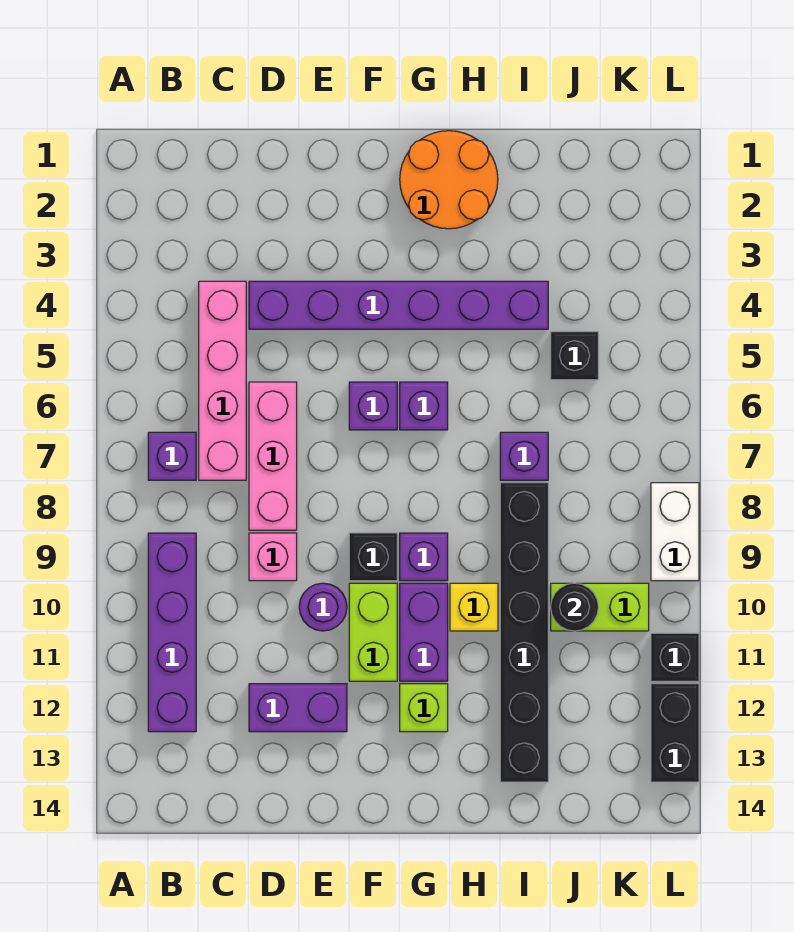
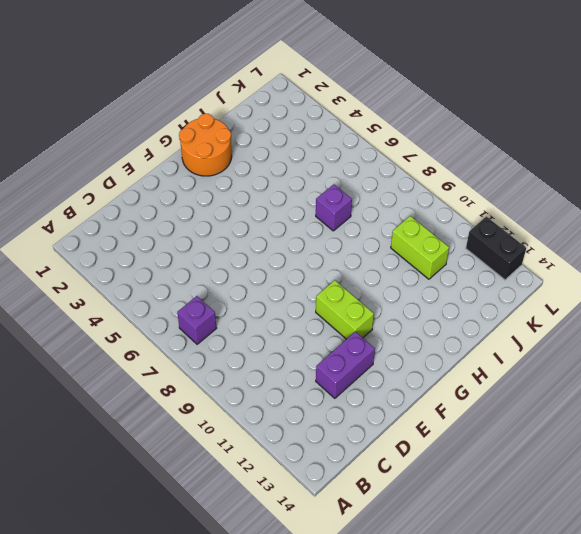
lime brick J10:J11 level 1 -> lime brick J10:K10 level 1
none -> purple brick B9:B12 level 1
none -> pink brick C4:C7 level 1
none -> purple brick D4:I4 level 1

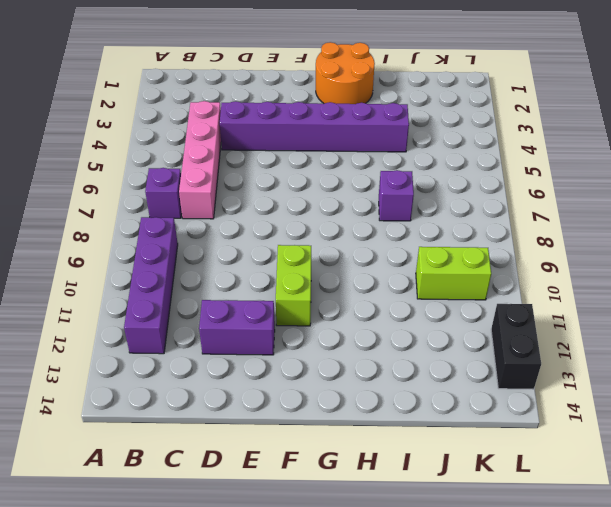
none -> pink brick D6:D8 level 1
none -> pink brick D9 level 1
none -> purple round brick E10 level 1

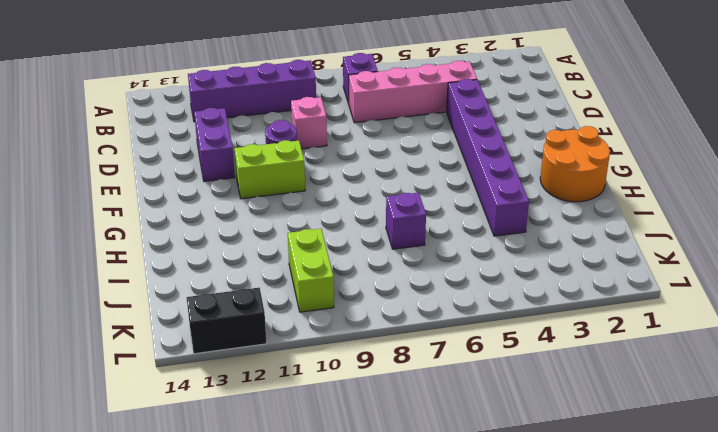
none -> pink brick D6:D8 level 1
none -> purple brick F6 level 1
none -> black brick F9 level 1

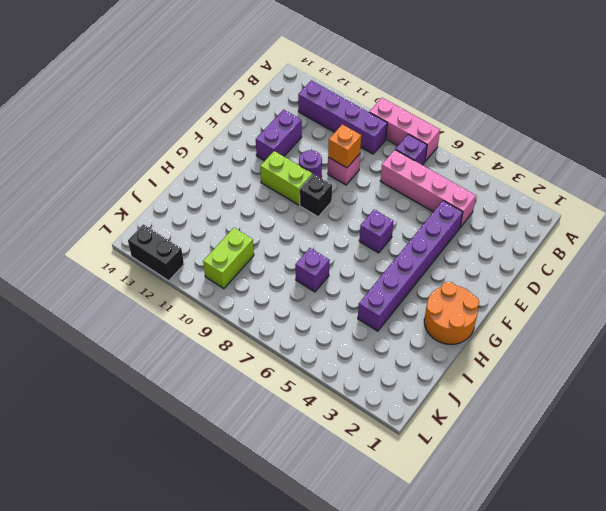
pink brick A7:A9 level 1 -> pink brick D6:D8 level 1
orange brick D9 level 2 -> none
none -> purple brick G6 level 1
none -> purple brick G9 level 1
none -> purple brick G10:G11 level 1

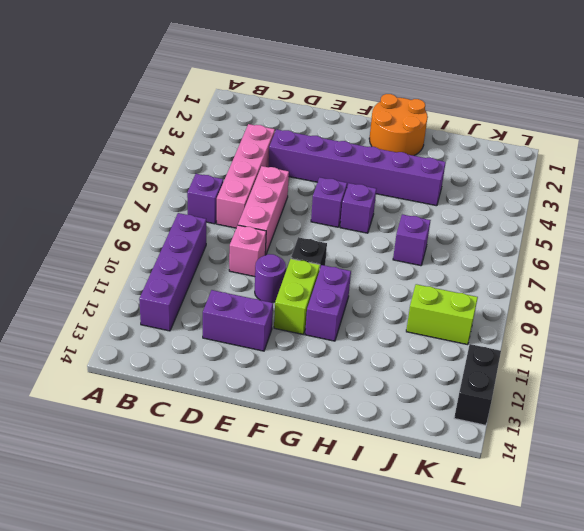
none -> purple brick G9 level 1
none -> lime brick G12 level 1
none -> yellow brick H10 level 1

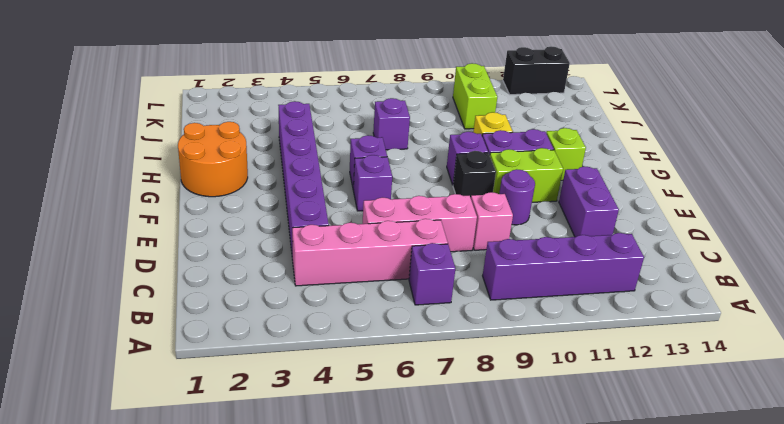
none -> black brick I8:I13 level 1
none -> black brick J5 level 1
none -> white brick L8:L9 level 1

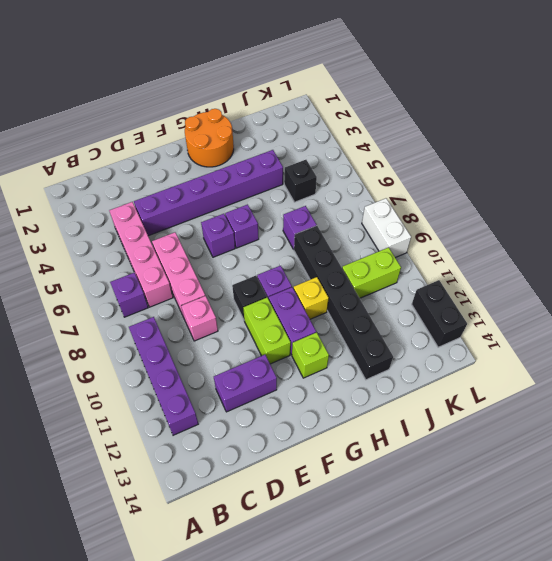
none -> purple round brick E10 level 1
none -> black brick L11 level 1
none -> black round brick J10 level 2

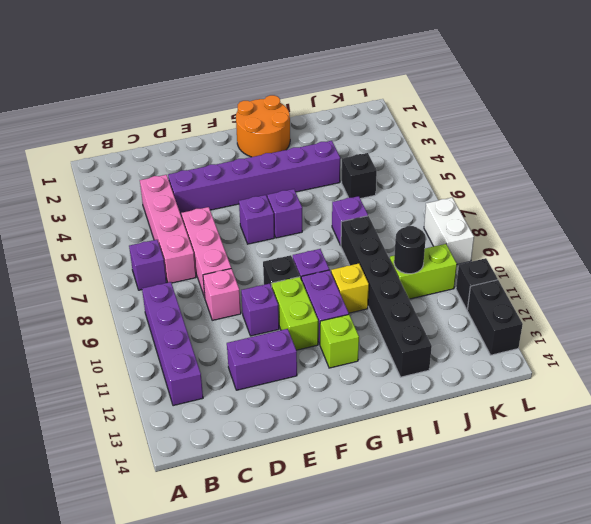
purple brick E10 level 1 -> purple round brick E10 level 1

